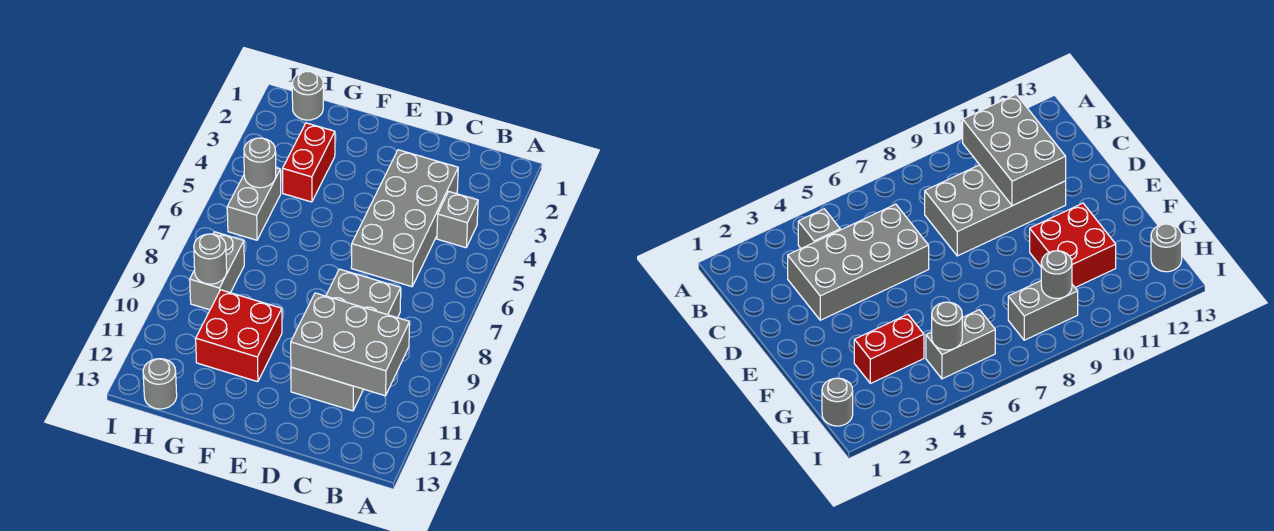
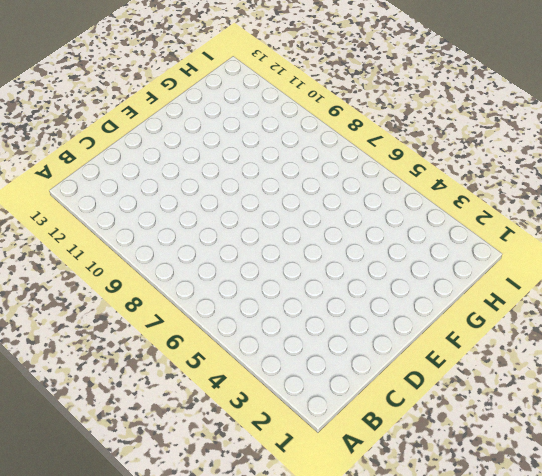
none -> grey brick B4 level 1
none -> grey brick C3:D6 level 1
none -> grey brick C8:D11 level 1

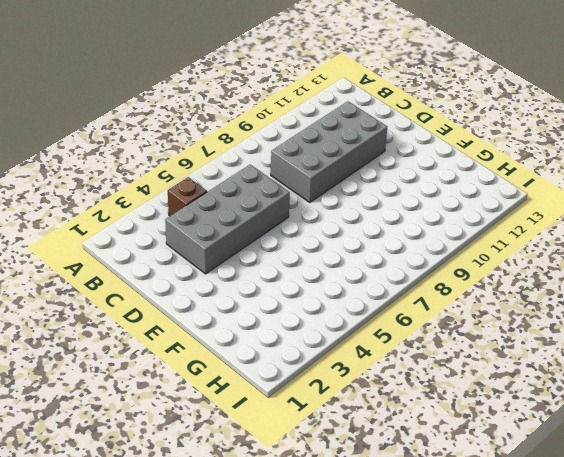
brown brick B4 level 1 -> grey brick B4 level 1
none -> red brick F10:G11 level 1
none -> red brick G3:G4 level 1
none -> grey round brick H1 level 1

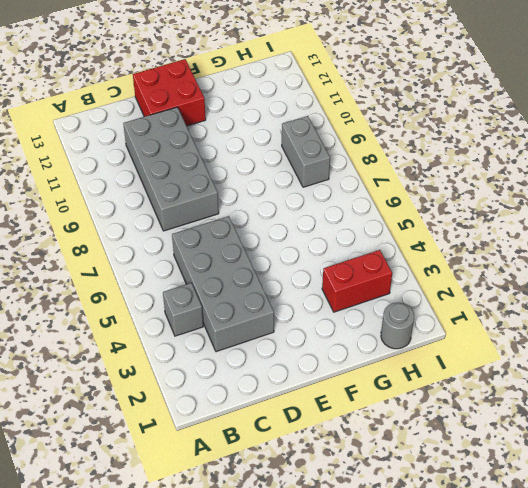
red brick D12:E13 level 1 -> red brick F10:G11 level 1
red brick G3:H3 level 1 -> red brick G3:G4 level 1
none -> grey brick H5:H6 level 1
none -> grey round brick H13 level 1
none -> grey brick B10:D11 level 2

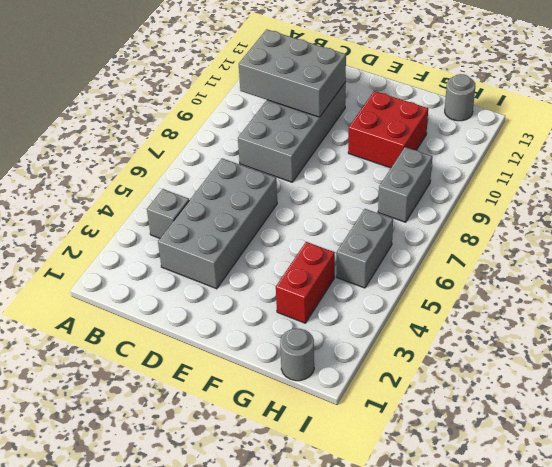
none -> grey round brick H5 level 2
none -> grey round brick H9 level 2

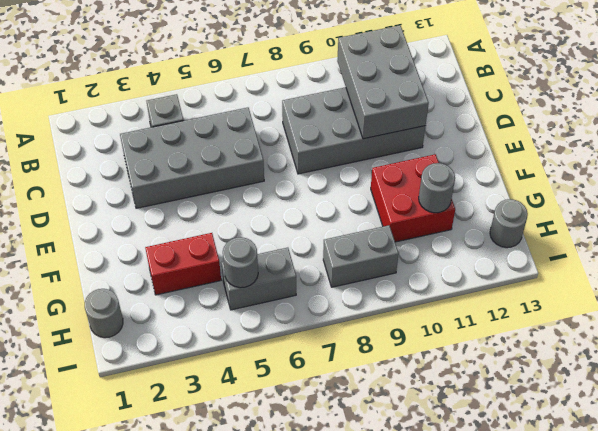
grey round brick G11 level 2 -> grey round brick H9 level 2

